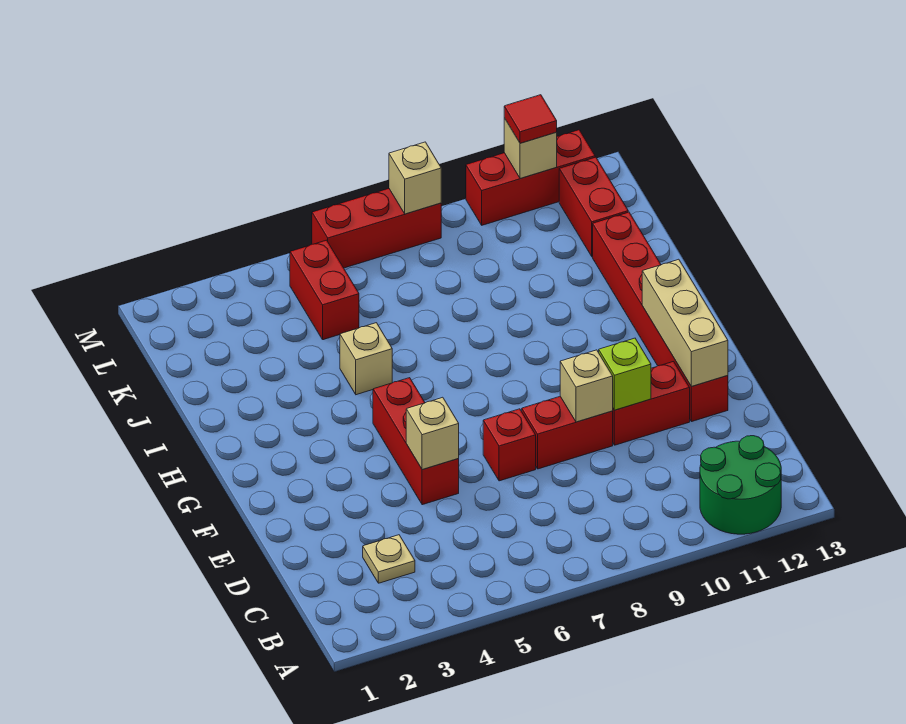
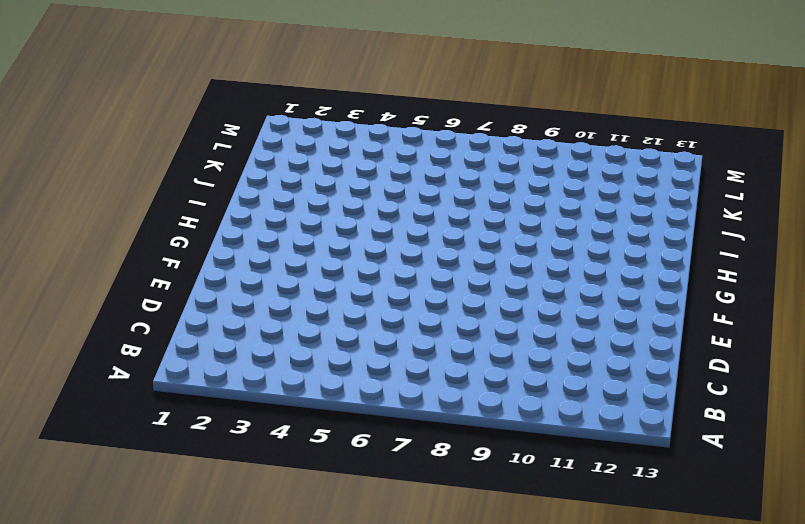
none -> green round brick A11:B12 level 1
none -> tan plate C3 level 1
none -> red brick E5:G5 level 1

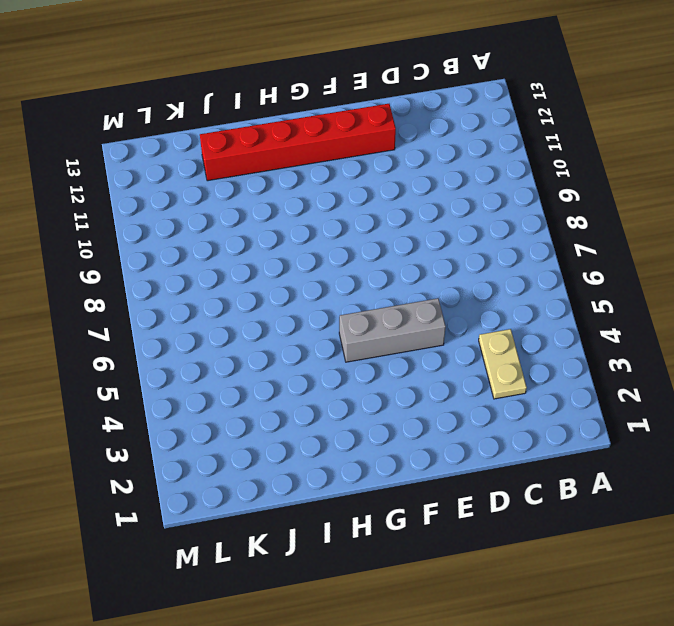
tan plate C3:C4 level 1 -> tan plate C3 level 1
grey brick E5:G5 level 1 -> red brick E5:G5 level 1
none -> green round brick A11:B12 level 1
none -> red brick E7 level 1
none -> red brick E8:E9 level 1

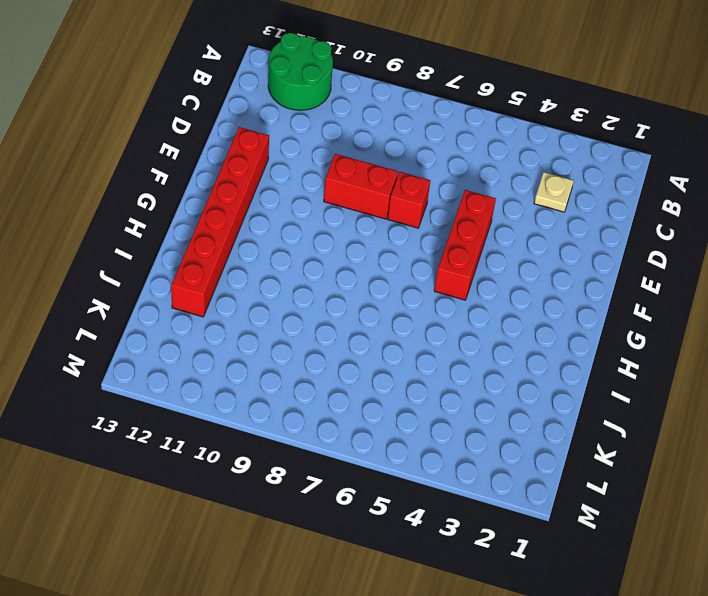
none -> red brick E10:E11 level 1
none -> tan brick I5 level 1
none -> red brick K5:L5 level 1

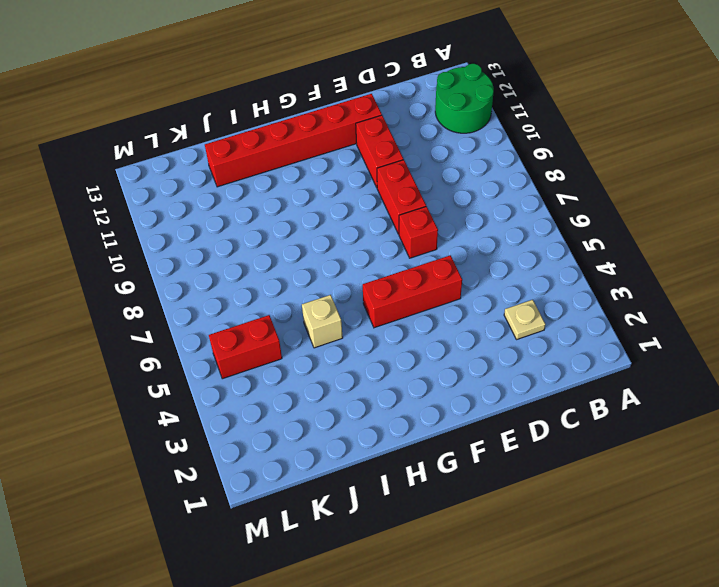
none -> red brick K12:L12 level 1
none -> red brick M6:M8 level 1
none -> red brick M10:M12 level 1

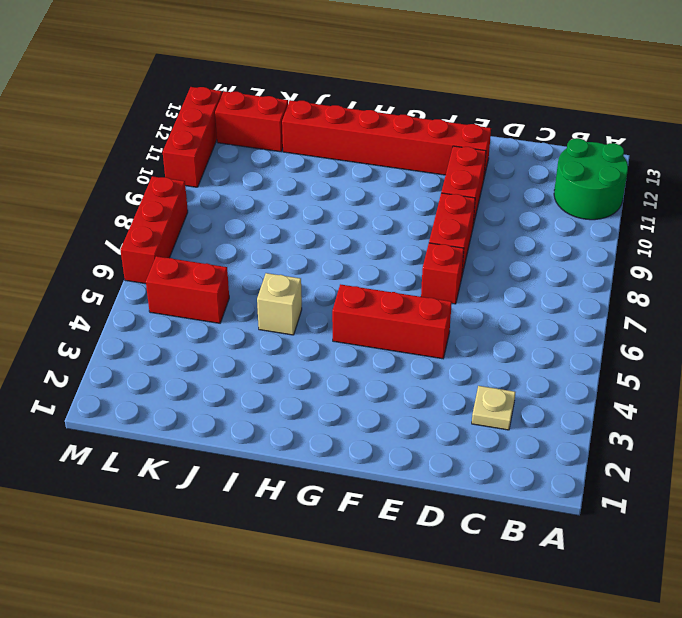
none -> tan brick E5 level 2
none -> tan brick E9 level 2
none -> lime brick E10 level 2

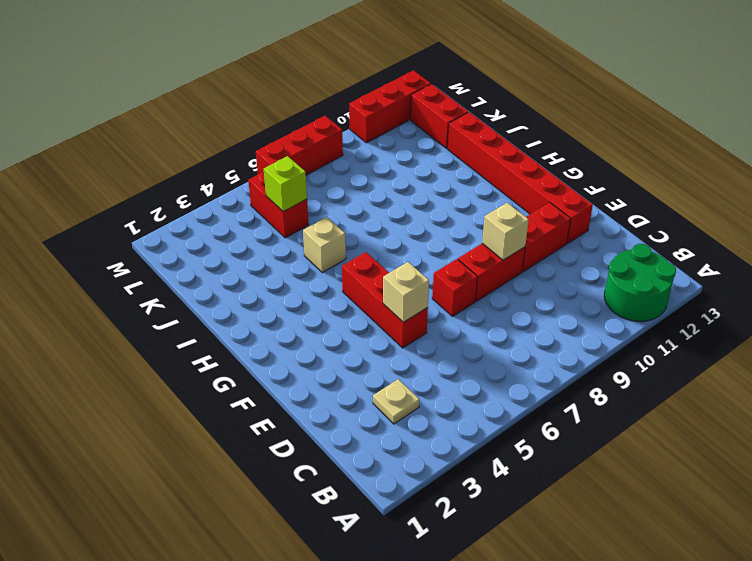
lime brick K5 level 2 -> lime brick E10 level 2
none -> tan brick E12:G12 level 2
none -> tan brick M8 level 2
none -> tan brick M11 level 2

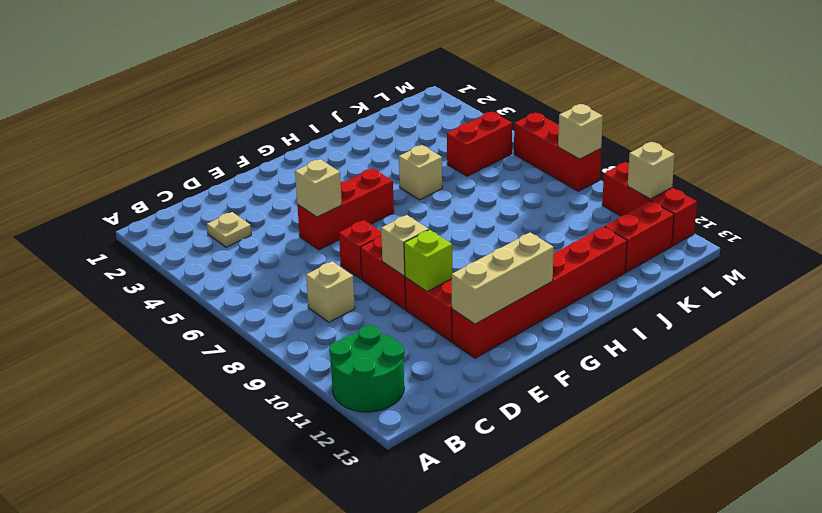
tan brick C8 level 1 -> none
none -> red tile M11 level 3

